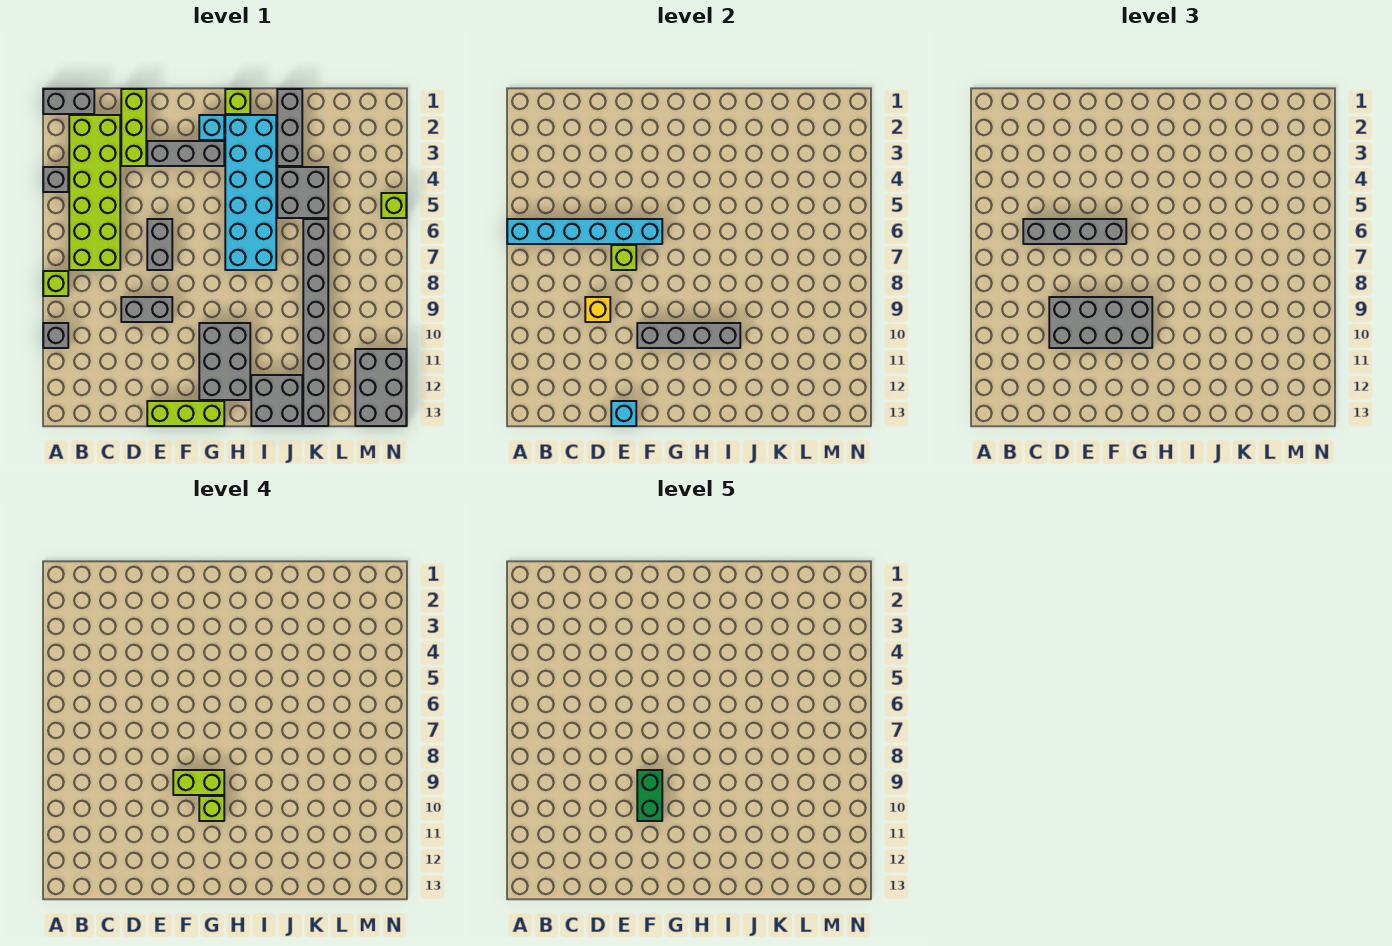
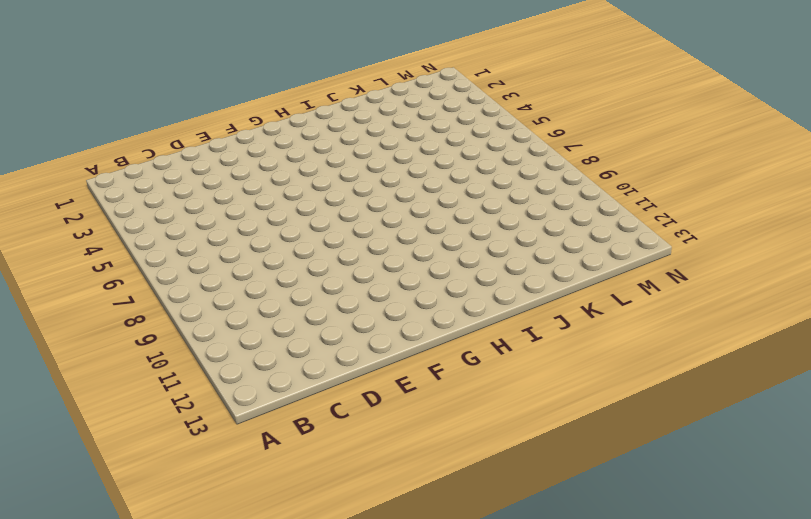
none -> grey brick A1:B1 level 1
none -> grey brick A4 level 1
none -> lime brick A8 level 1
none -> grey brick A10 level 1

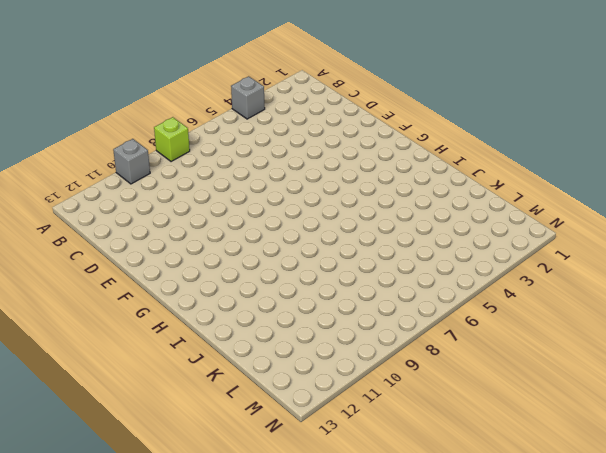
none -> grey brick A1:B1 level 1
none -> lime brick B2:C7 level 1
none -> lime brick D1:D3 level 1
none -> grey brick D9:E9 level 1

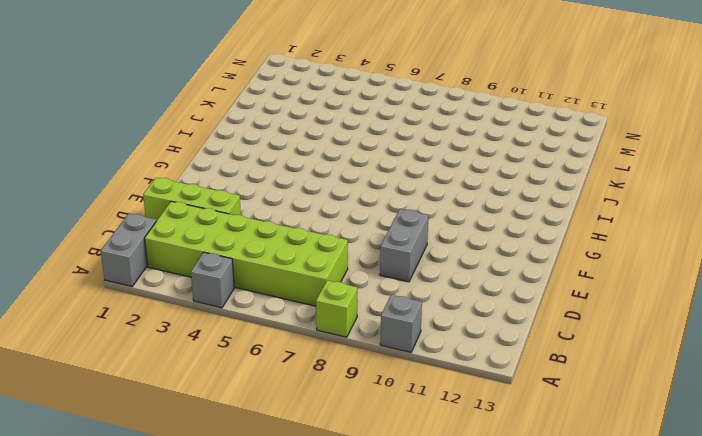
none -> grey brick E3:G3 level 1
none -> grey brick E6:E7 level 1
none -> lime brick E13:G13 level 1
none -> cyan brick G2 level 1

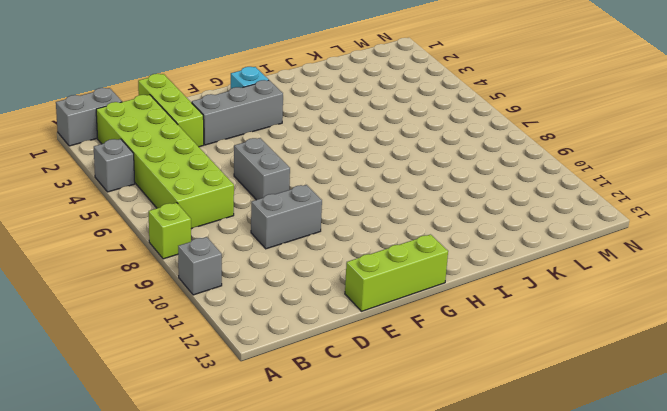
none -> grey brick G10:H12 level 1
none -> lime brick H1 level 1
none -> cyan brick H2:I7 level 1
none -> grey brick I12:J13 level 1

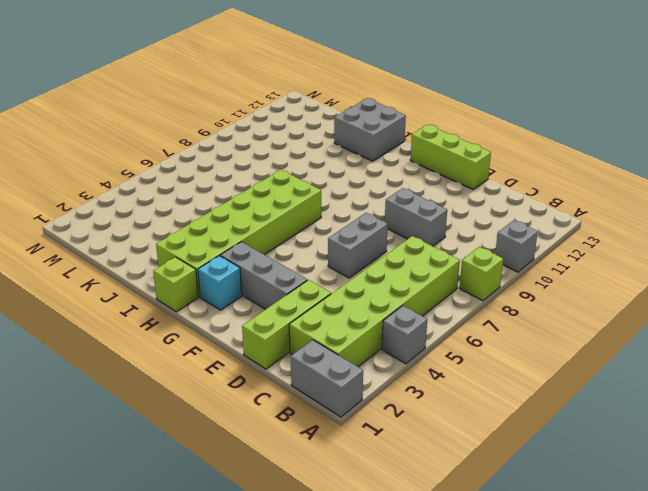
lime brick H2:I7 level 1 -> cyan brick H2:I7 level 1
none -> grey brick G10:H12 level 1
none -> grey brick J1:J3 level 1
none -> grey brick J4:K5 level 1
none -> grey brick K6:K13 level 1

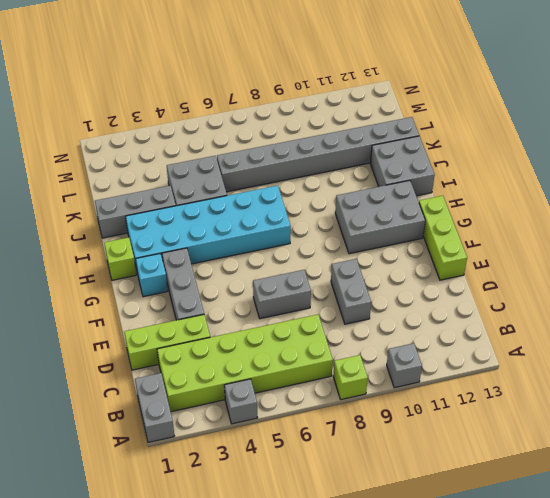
none -> grey brick M11:N13 level 1
none -> lime brick N5 level 1
none -> cyan brick A6:F6 level 2
none -> yellow brick D9 level 2

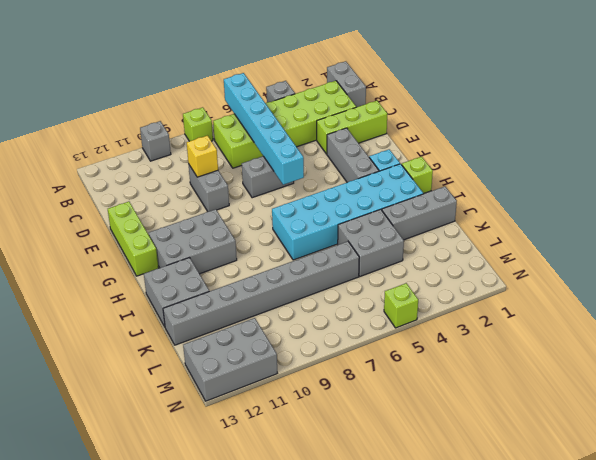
none -> lime brick E7 level 2
none -> cyan brick E13 level 2
none -> grey brick F10:I10 level 2
none -> grey brick C6:F6 level 3

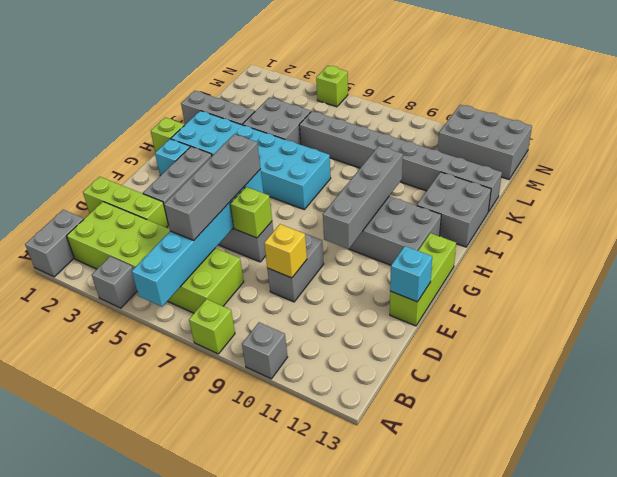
none -> grey brick D9:G10 level 3
none -> lime brick F9:G9 level 4
none -> lime brick G10 level 4
none -> green brick F9:F10 level 5

